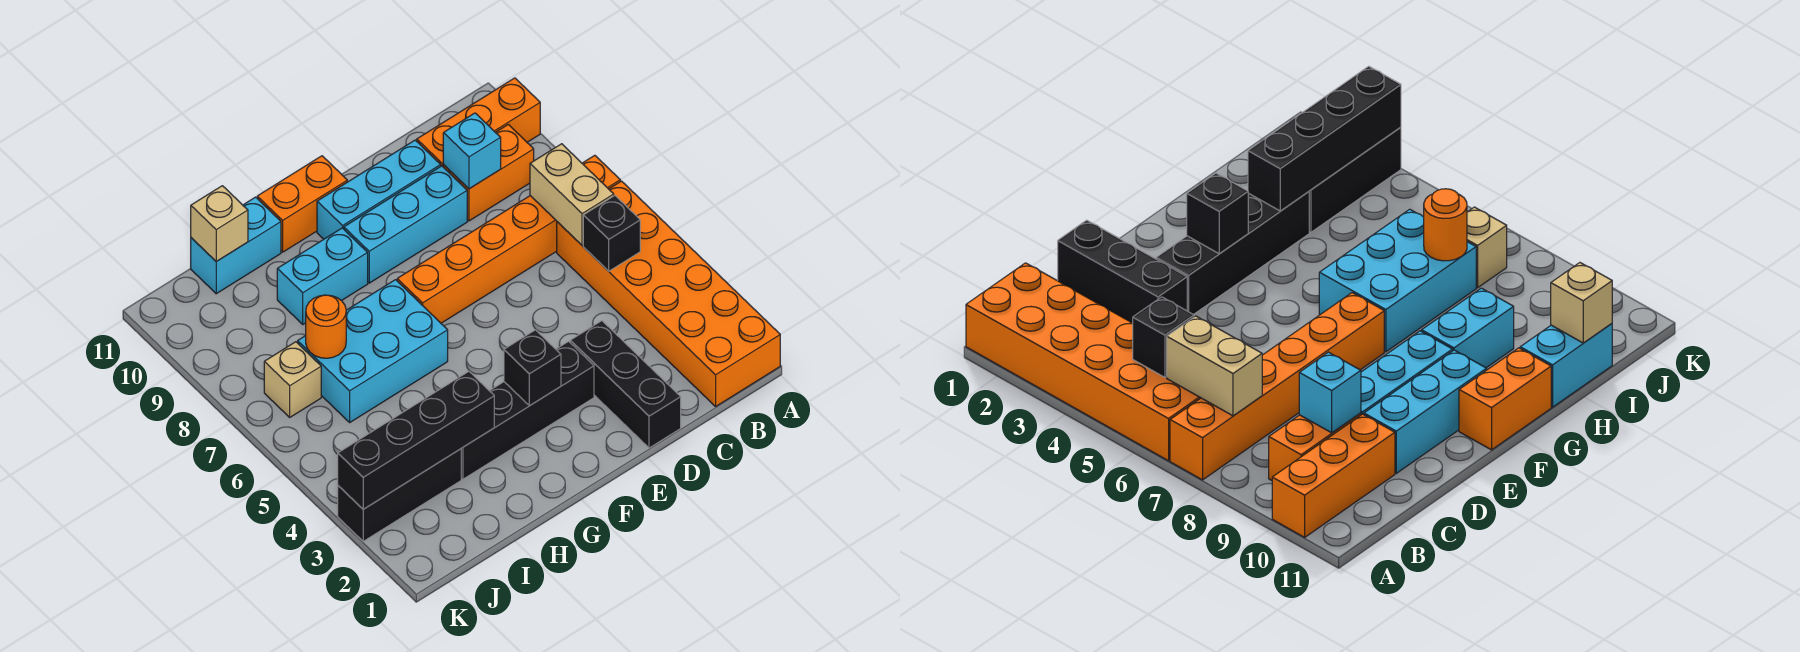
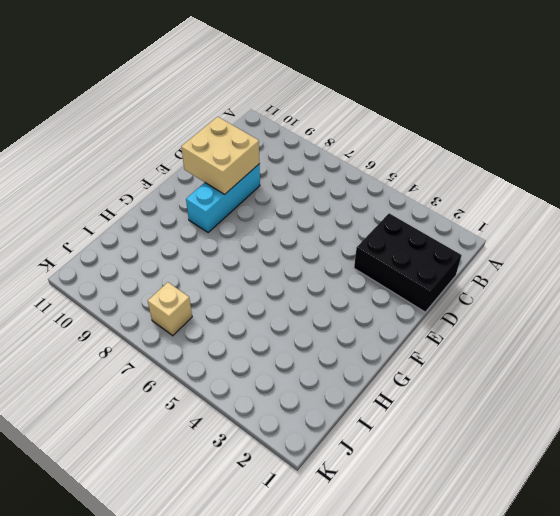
black brick C1:D3 level 1 -> black brick D1:D3 level 1
tan brick D9:E10 level 2 -> none
none -> orange brick A1:B6 level 1
none -> orange brick A7:F7 level 1
none -> orange brick A10:C10 level 1

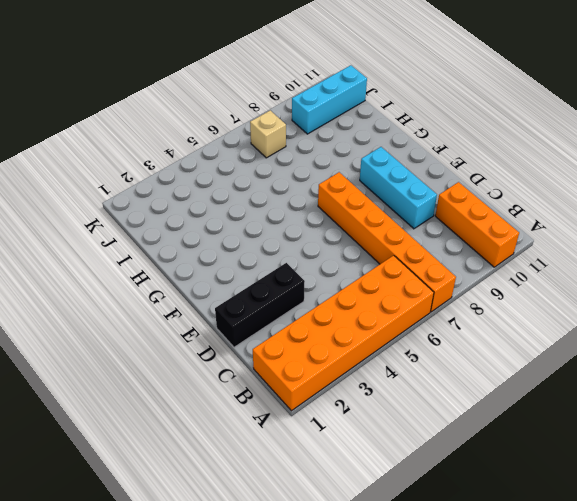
cyan brick J9:J11 level 1 -> cyan brick D10:F10 level 1
none -> orange brick B9:C9 level 1
none -> black brick E3:H3 level 1
none -> orange brick F11:G11 level 1

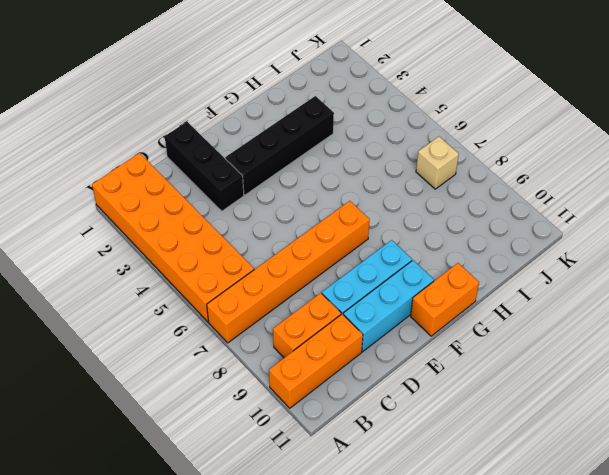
none -> cyan brick G6:I7 level 1
none -> cyan brick G9:H9 level 1
none -> cyan brick H11:I11 level 1

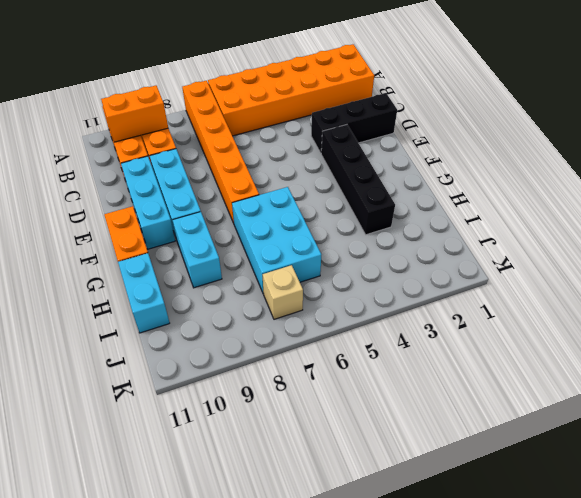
orange brick B9:B10 level 2 -> none
none -> black brick I3:K3 level 1
none -> black brick B5 level 2
none -> tan brick B6:B7 level 2

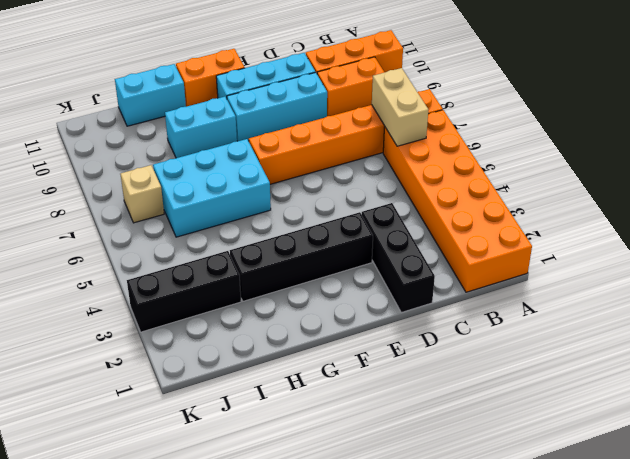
none -> black brick B5 level 2
none -> cyan brick C9 level 2
none -> black brick F3 level 2

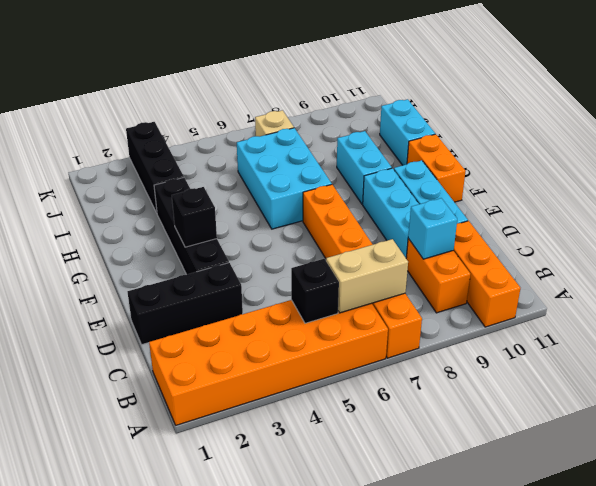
none -> black brick H3:K3 level 2
none -> orange round brick I7 level 2
none -> tan brick I11 level 2

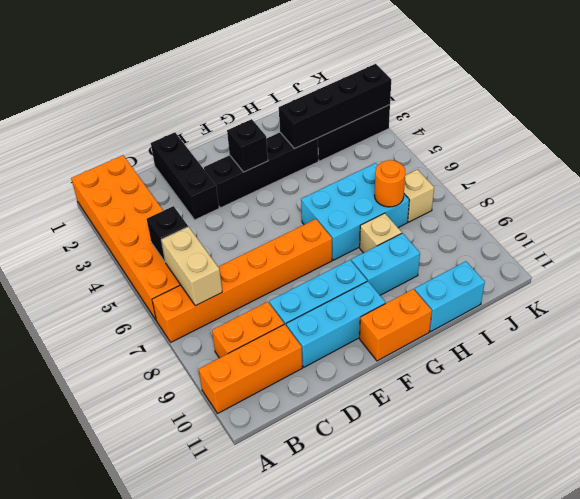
tan brick H8 level 1 -> tan brick I11 level 2
none -> cyan brick C9 level 2

